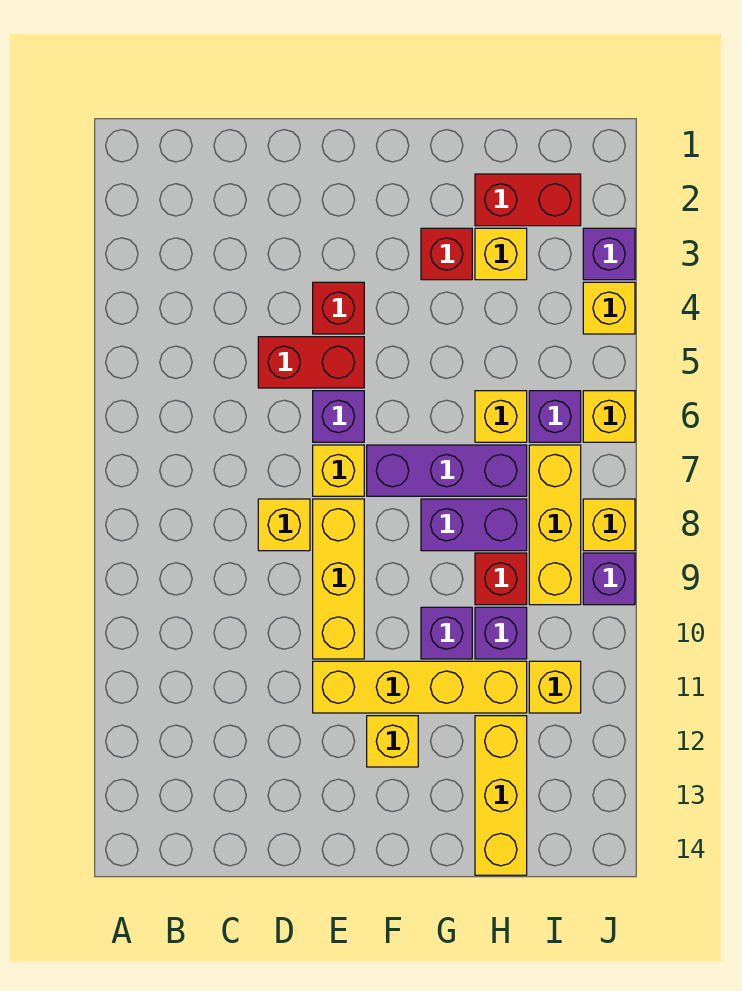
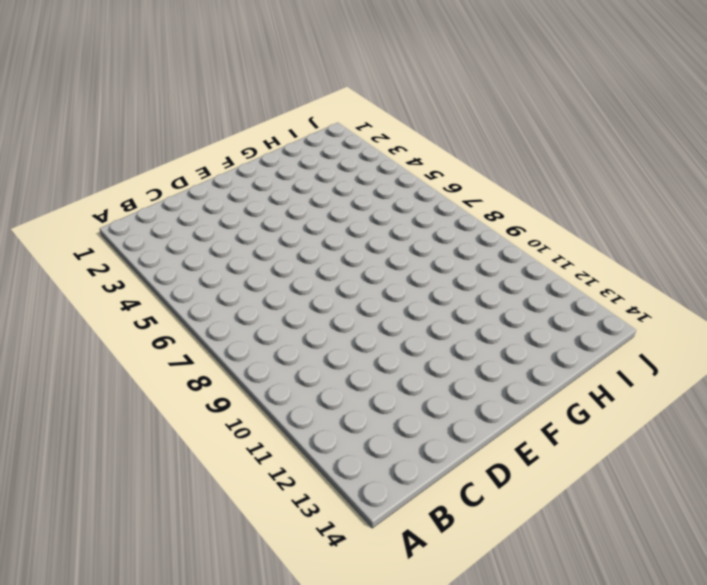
none -> red brick D5:E5 level 1
none -> yellow brick D8 level 1
none -> red brick E4 level 1

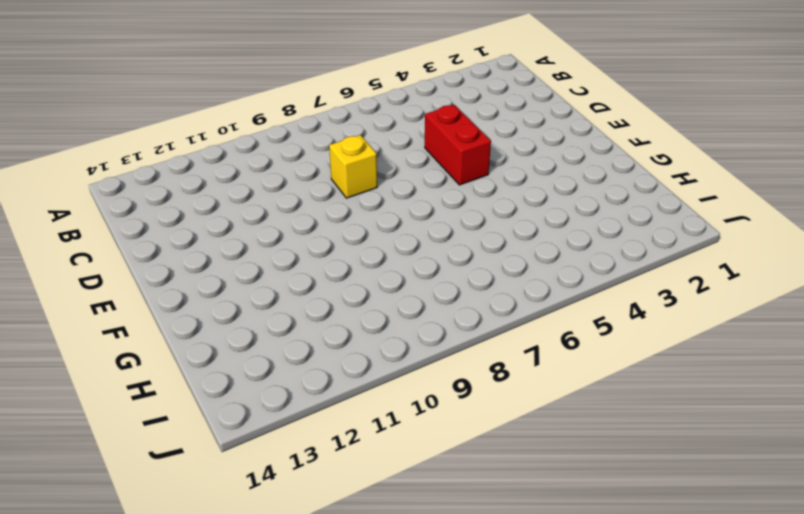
none -> red brick E4 level 1
none -> purple brick E6 level 1
none -> yellow brick E7 level 1

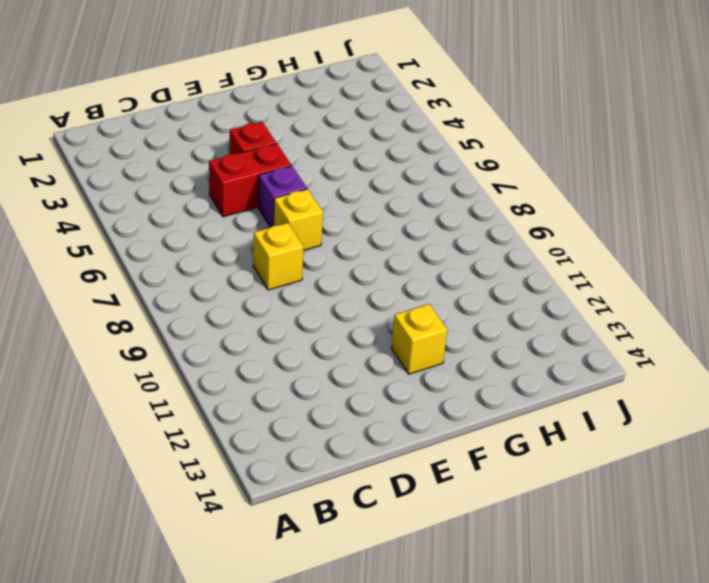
none -> yellow brick E8:E10 level 1
none -> yellow brick E11:H11 level 1
none -> purple brick F7:H7 level 1

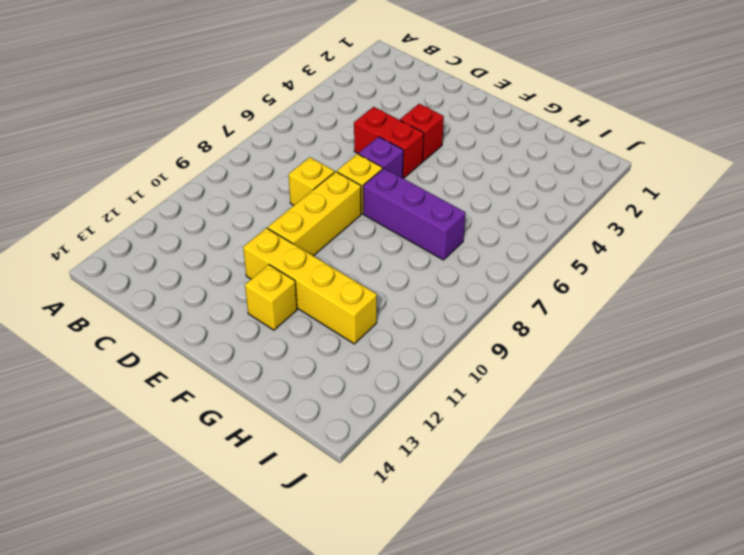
none -> red brick G3 level 1
none -> purple brick G8:H8 level 1
none -> purple brick G10 level 1

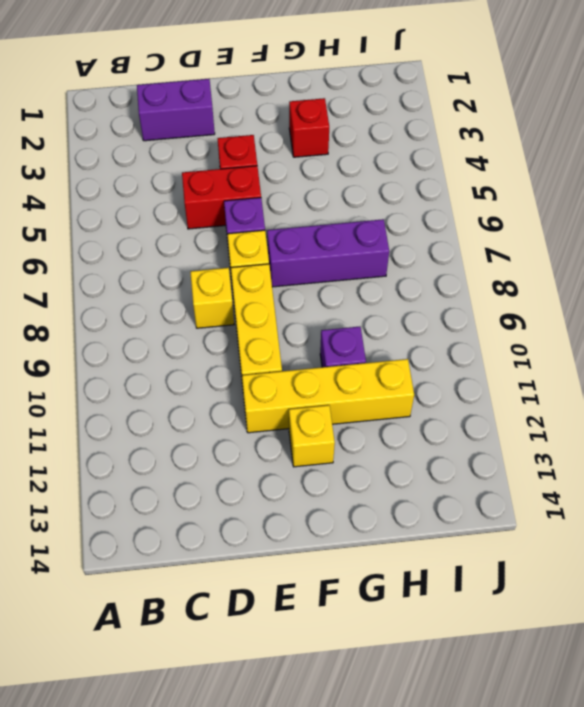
purple brick C2:D2 level 1 -> purple brick G8:H8 level 1
none -> red brick H2:I2 level 1
none -> yellow brick H3 level 1
none -> yellow brick H6 level 1

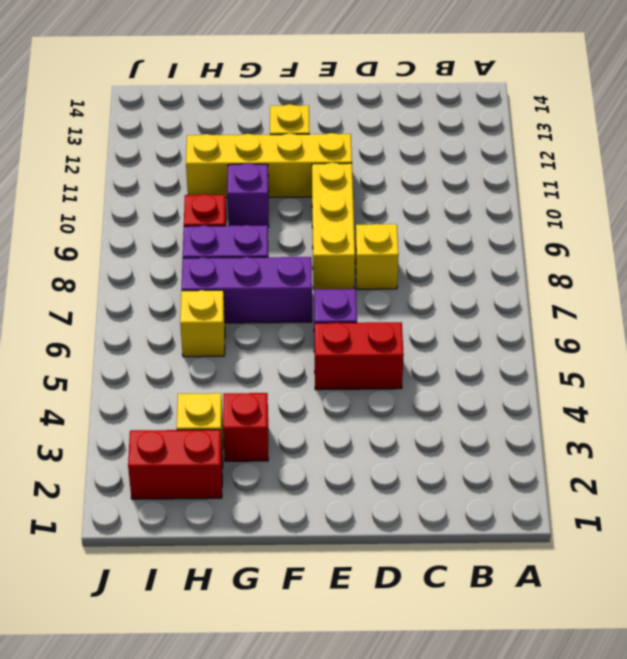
none -> red brick E4 level 1
none -> yellow brick E7 level 1
none -> purple brick H10 level 1

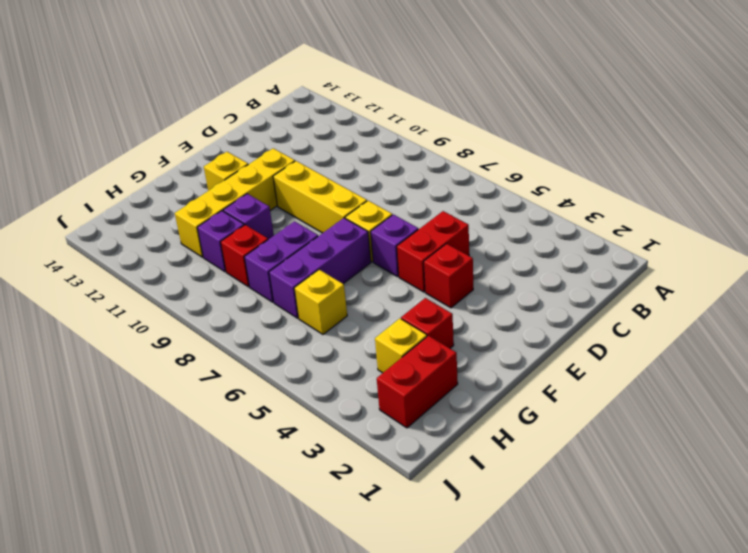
none -> yellow brick D8 level 1
none -> yellow brick H12:H14 level 1
none -> purple brick I6 level 1

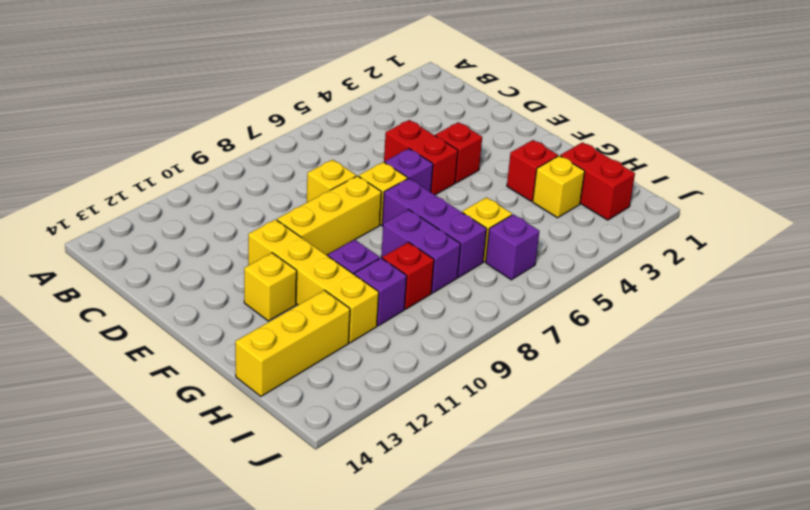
none -> yellow brick I7:I9 level 1
none -> yellow brick I11 level 1
none -> purple brick J3 level 1

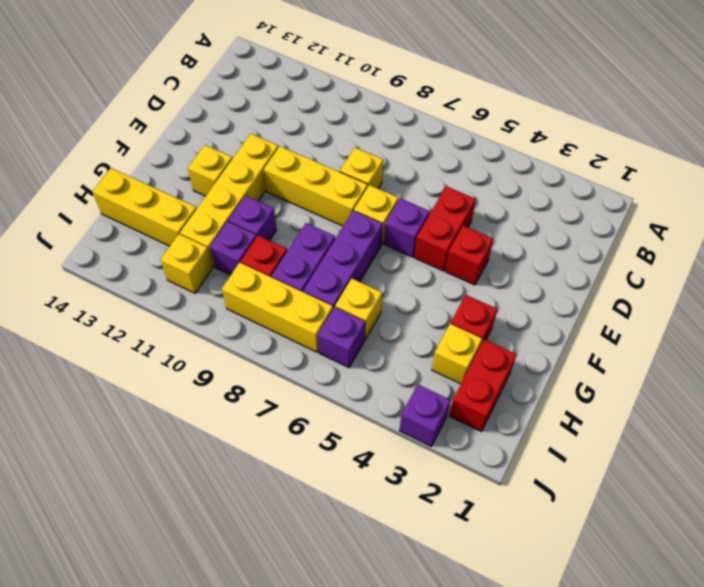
none -> yellow brick J4 level 1
none -> yellow brick J6 level 1
none -> yellow brick J8 level 1

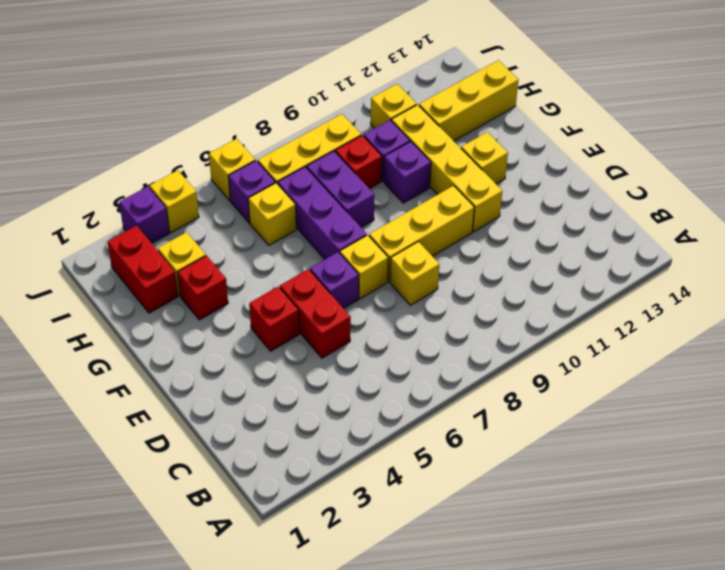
none -> yellow brick J8 level 1
none -> purple brick J9 level 1

